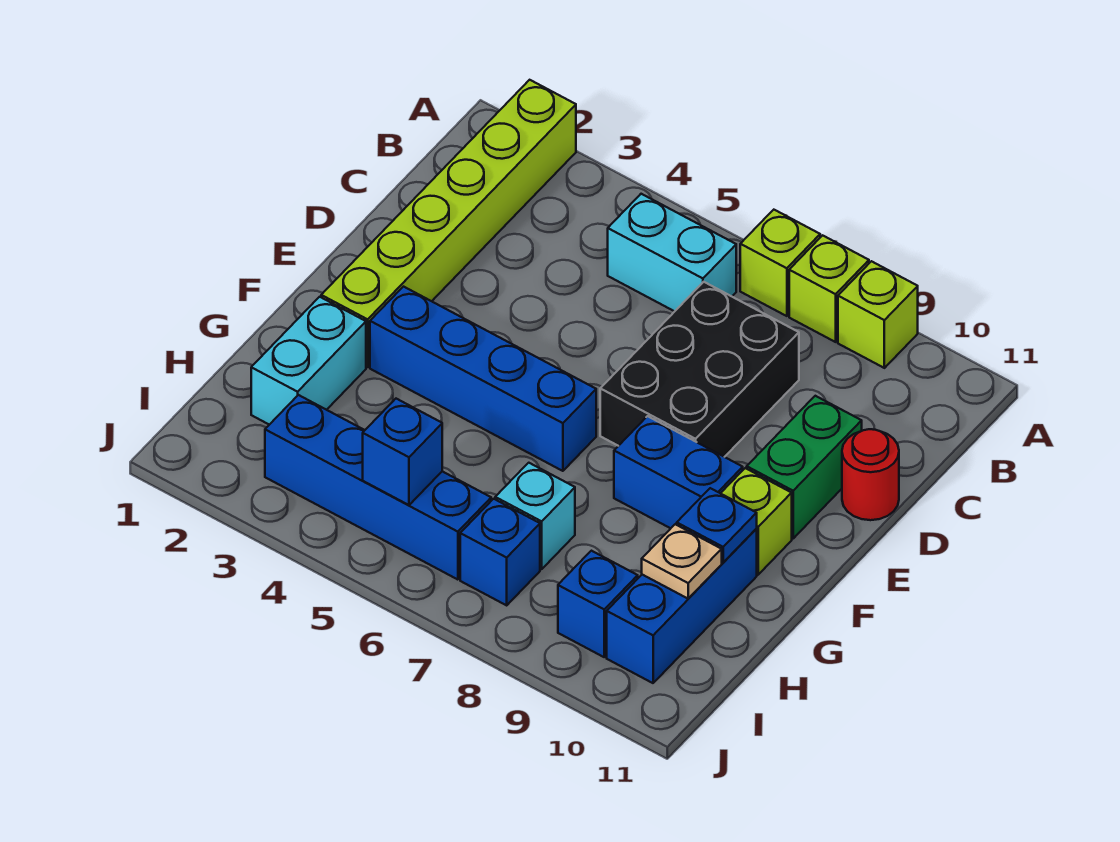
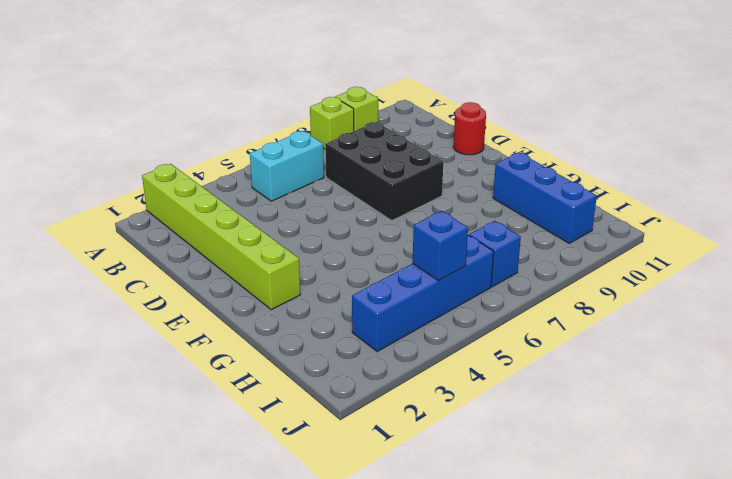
none -> lime brick A7 level 1
none -> green brick D10:E10 level 1
none -> blue brick F3:F6 level 1

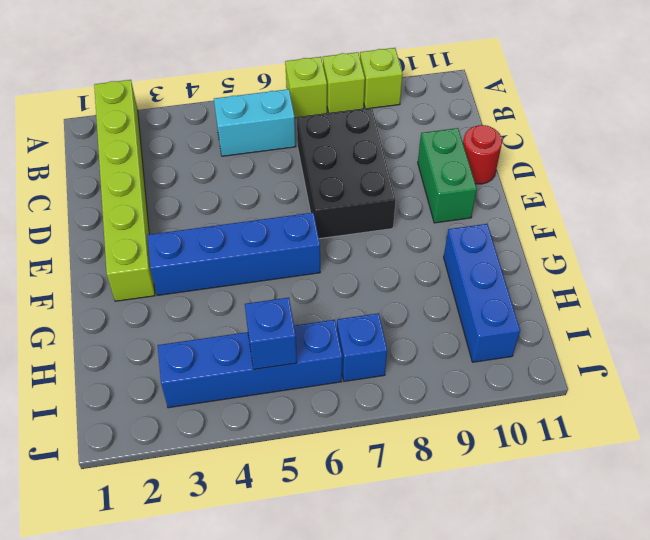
none -> blue brick F8:F9 level 1
none -> lime brick F10 level 1
none -> cyan brick G2:H2 level 1

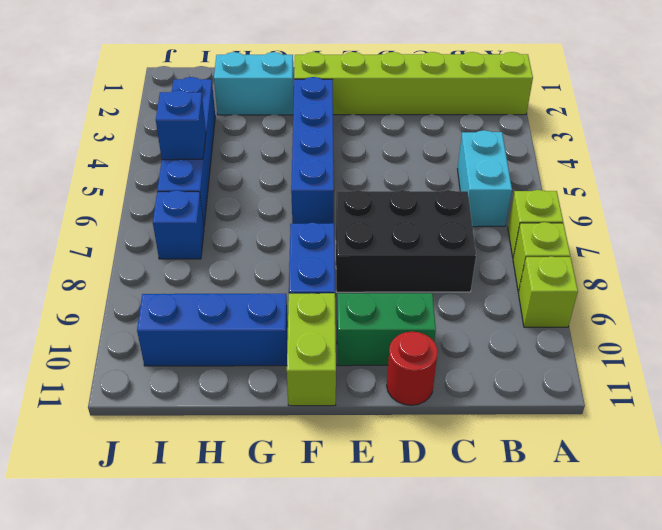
lime brick F10:F11 level 1 -> lime brick F10 level 1
none -> cyan brick H7 level 1
none -> blue brick I9 level 1
none -> blue plate G10 level 2

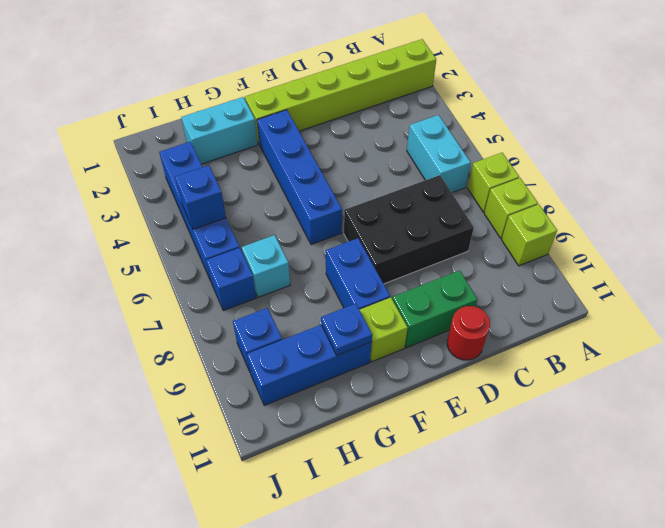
none -> tan plate H10 level 2

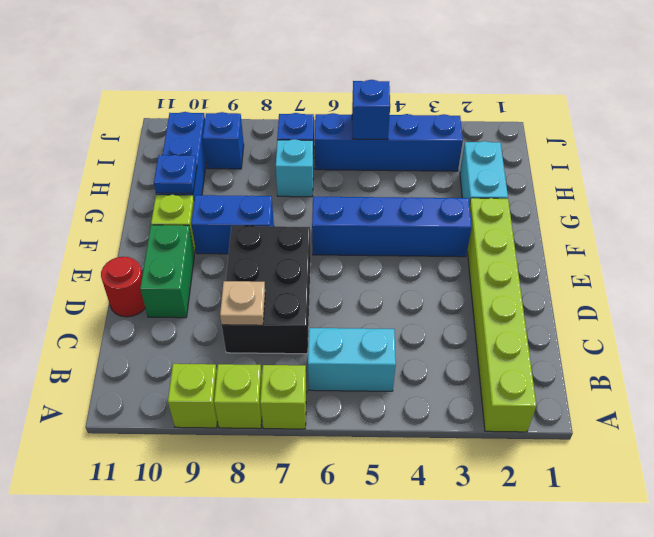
tan plate C8 level 2 -> tan plate H10 level 2

